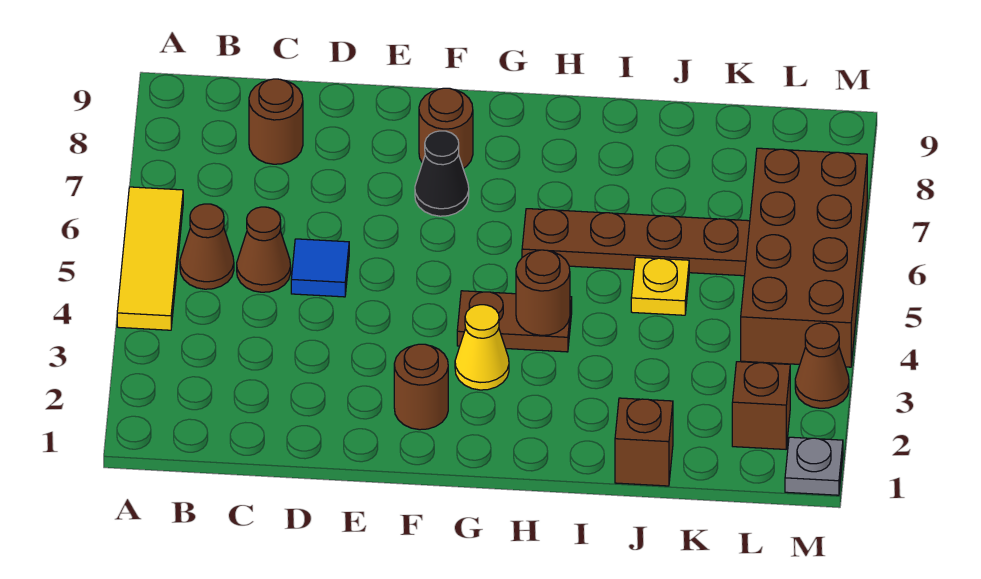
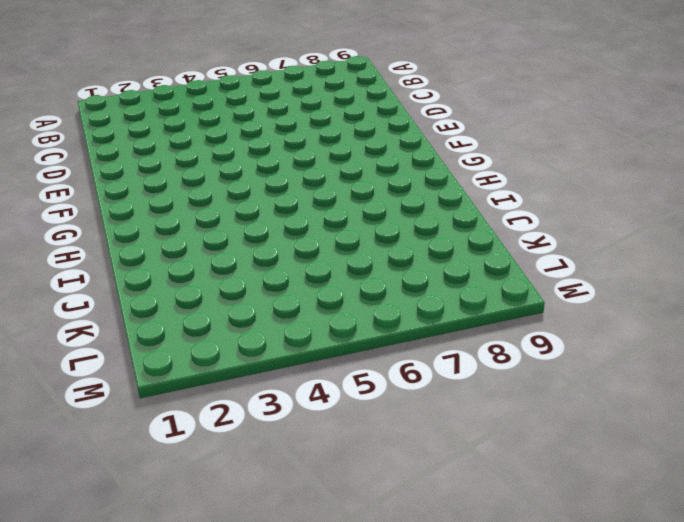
none -> yellow tile A4:A6 level 1
none -> brown cone B5 level 1
none -> brown cone C5 level 1

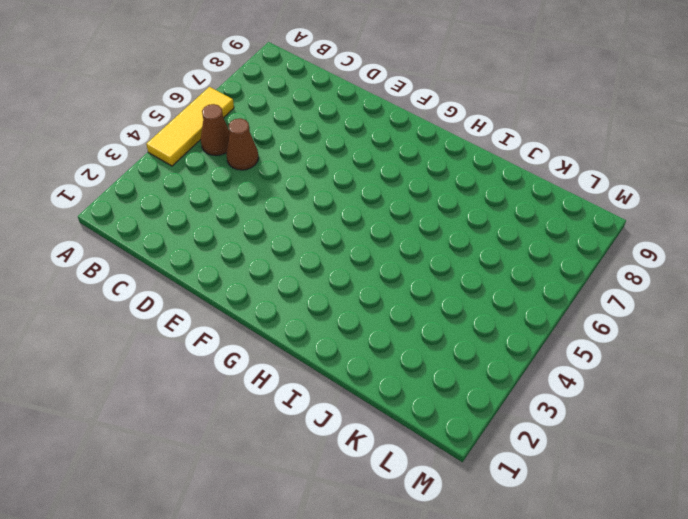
none -> brown round brick C8 level 1
none -> blue tile D5 level 1
none -> brown round brick F2 level 1

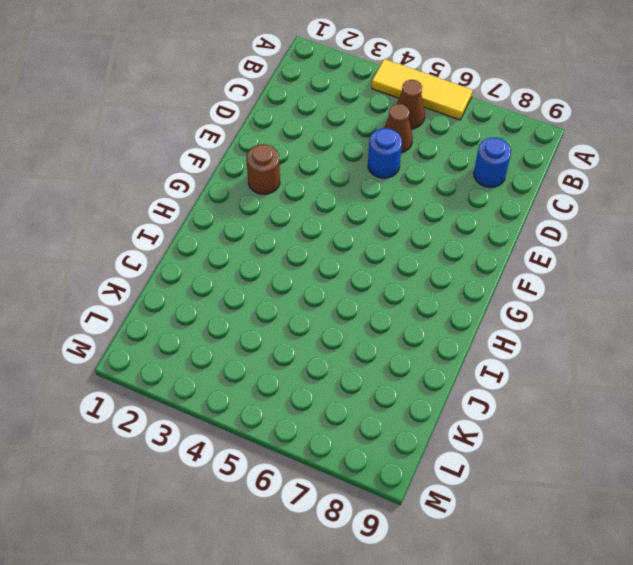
blue round brick C8 level 1 -> brown round brick C8 level 1
blue round brick D5 level 1 -> blue tile D5 level 1
none -> black cone F7 level 1
none -> brown round brick F8 level 1
none -> yellow cone G3 level 1

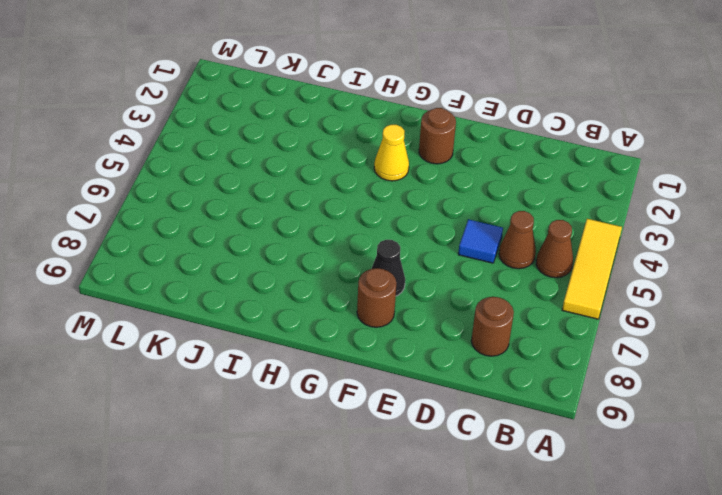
none -> brown plate G4:H4 level 1
none -> brown plate H6:K6 level 1
none -> brown brick J1 level 1

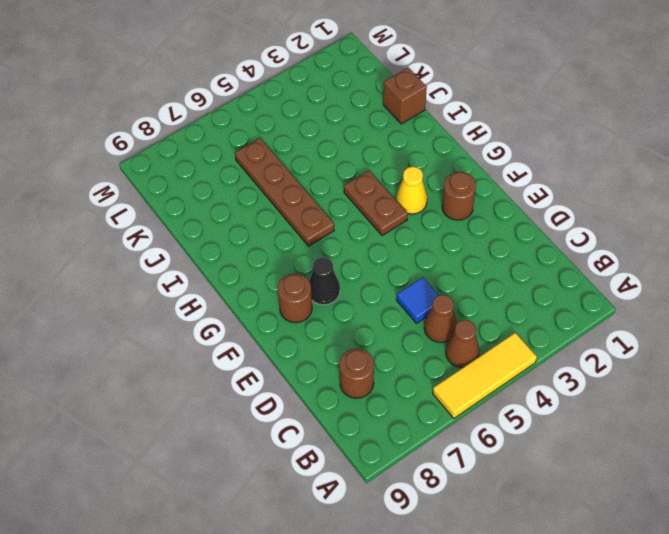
none -> yellow plate J5 level 1
none -> brown brick L2 level 1
none -> brown brick L4:M7 level 1

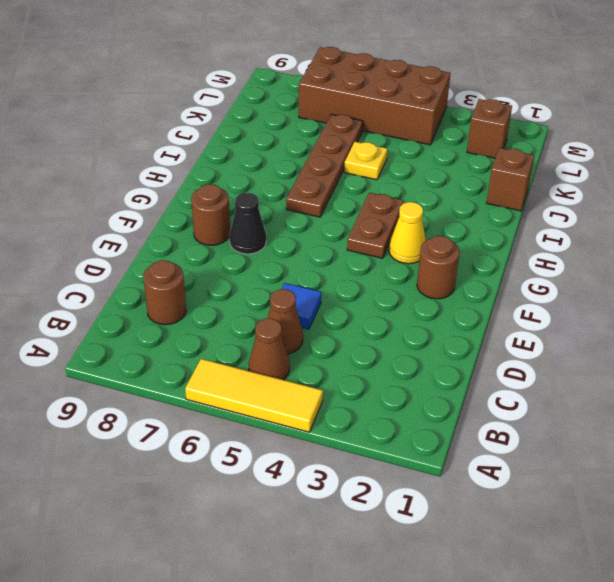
none -> grey plate M1 level 1
none -> brown cone M3 level 1
none -> brown round brick H4 level 2

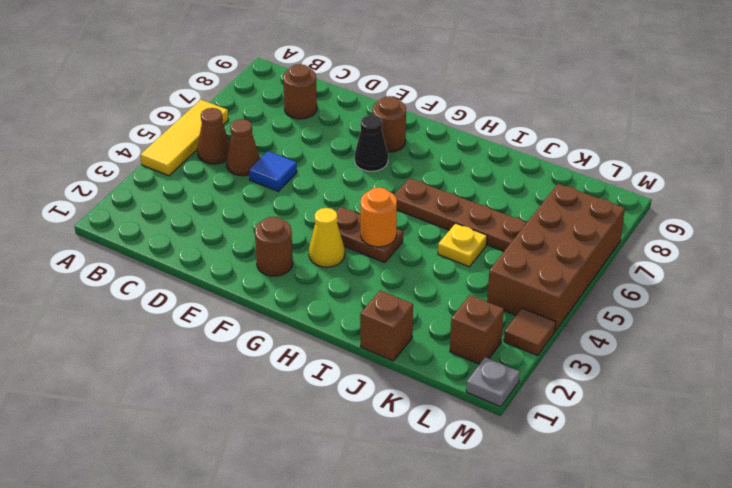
orange round brick H4 level 2 -> brown round brick H4 level 2
brown tile M3 level 1 -> brown cone M3 level 1

